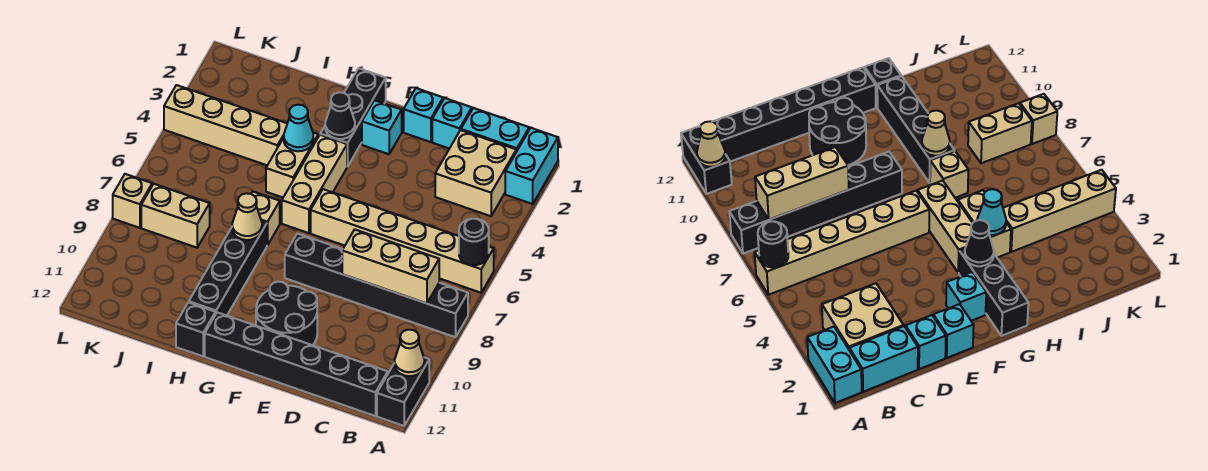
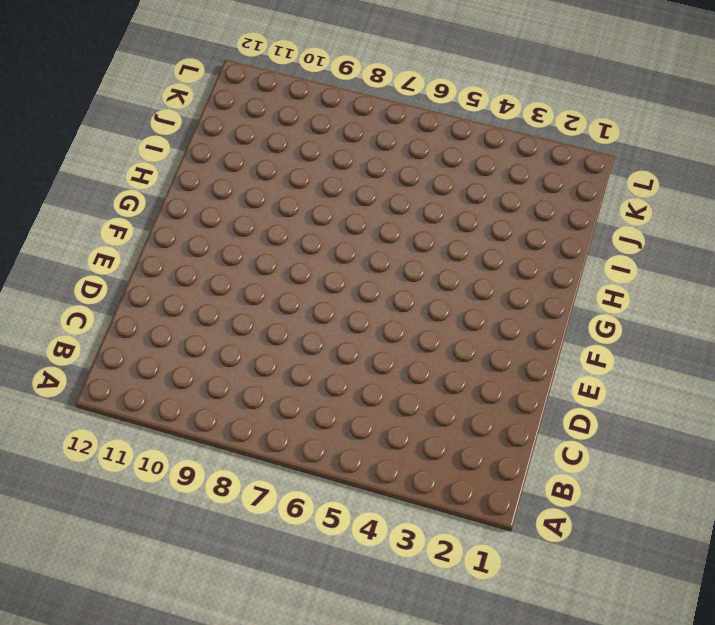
none -> cyan brick A1:A2 level 1
none -> tan brick A6:F6 level 1
none -> black brick A8:F8 level 1

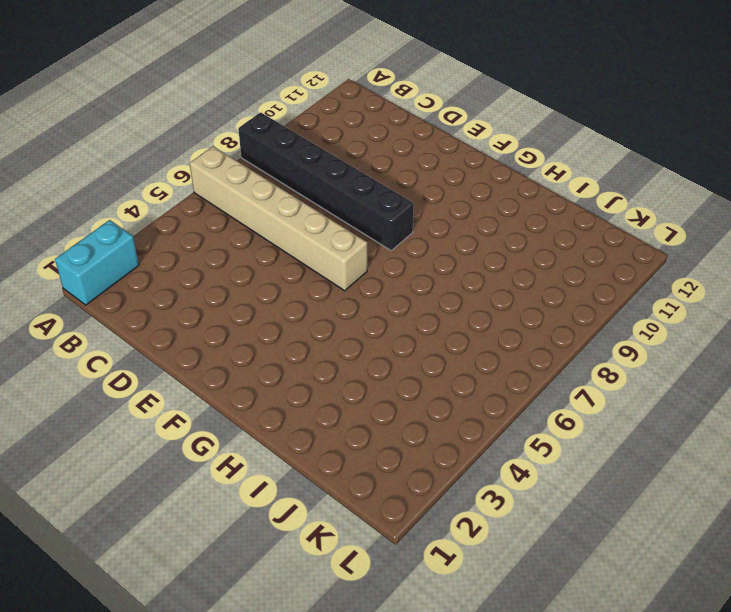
none -> black brick A11:A12 level 1
none -> cyan brick B1:C1 level 1
none -> tan brick B2:C3 level 1

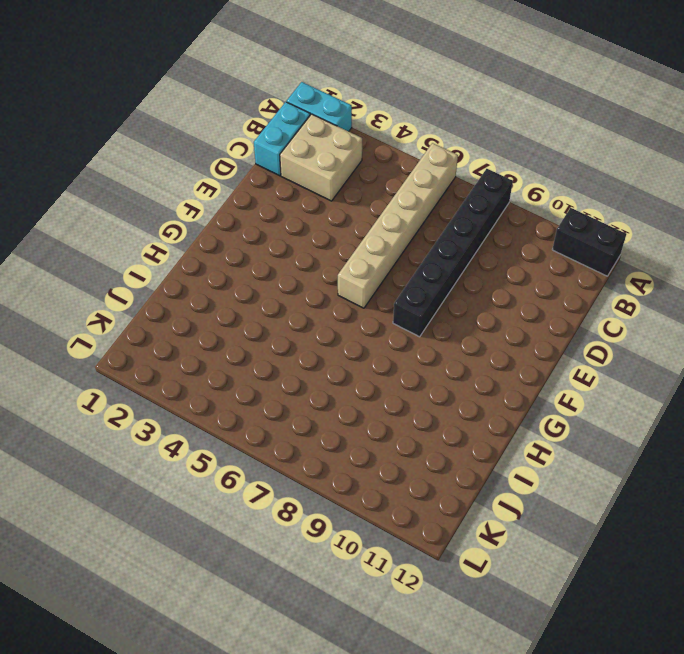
none -> black brick B12:G12 level 1
none -> cyan brick D1 level 1
none -> cyan brick E1 level 1

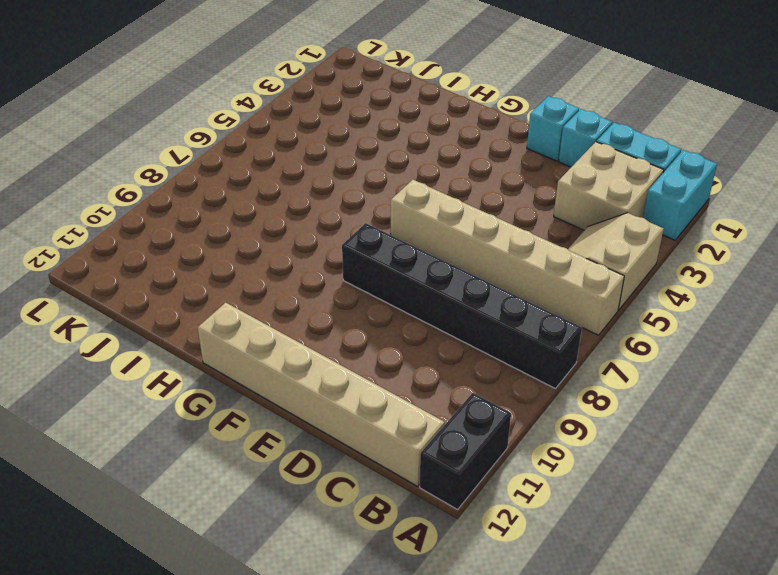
tan slope A4:B5 level 1 top A -> none
tan brick B12:G12 level 1 -> black brick B12:G12 level 1
none -> black round brick E10:F11 level 1
none -> cyan brick F2 level 1
none -> black brick G1:G3 level 1

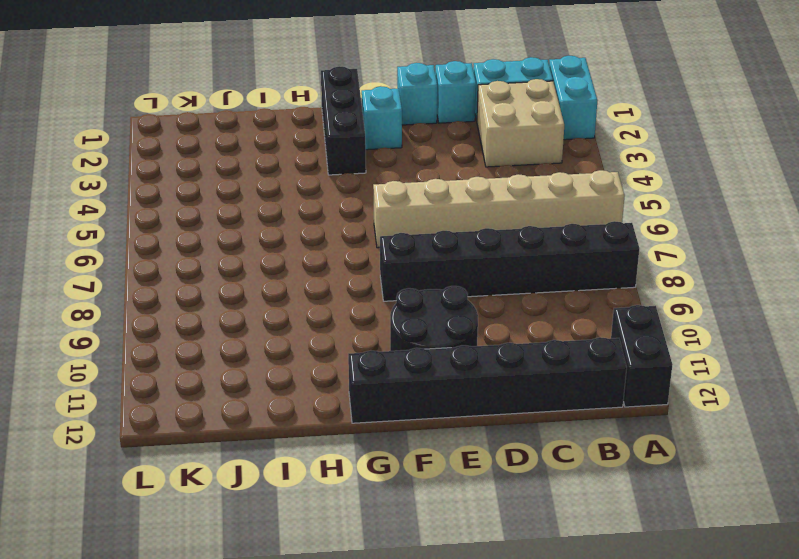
none -> tan brick G4:G6 level 1
none -> tan brick H4:H5 level 1
none -> tan brick H7 level 1

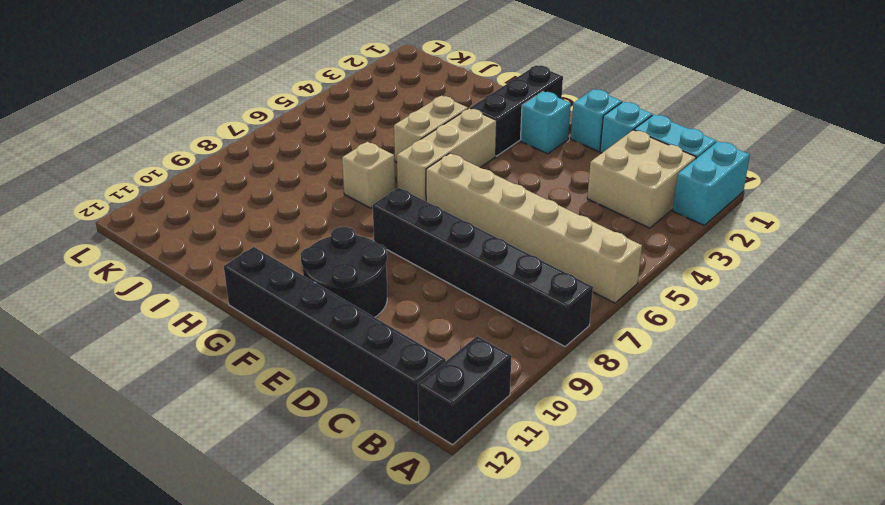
none -> black brick H8:H11 level 1
none -> black brick H12 level 1
none -> tan brick I4:L4 level 1

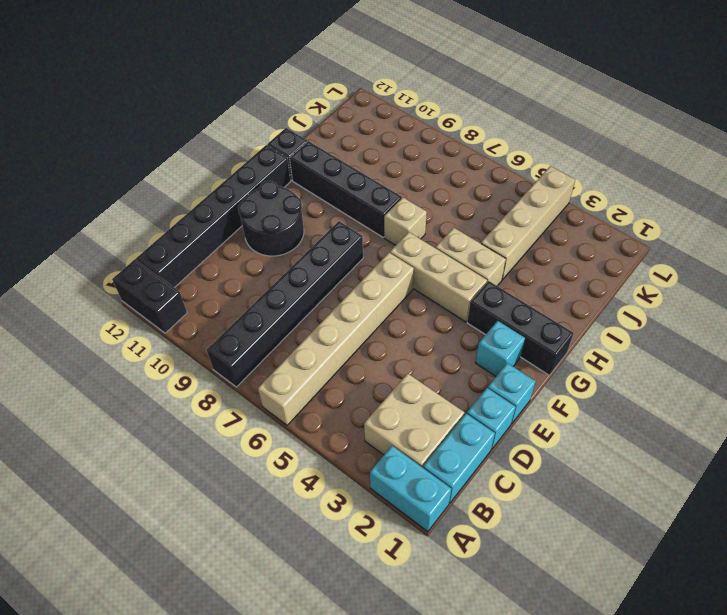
none -> tan brick J8:K8 level 1
none -> tan brick L8 level 1
none -> black round brick A6 level 2

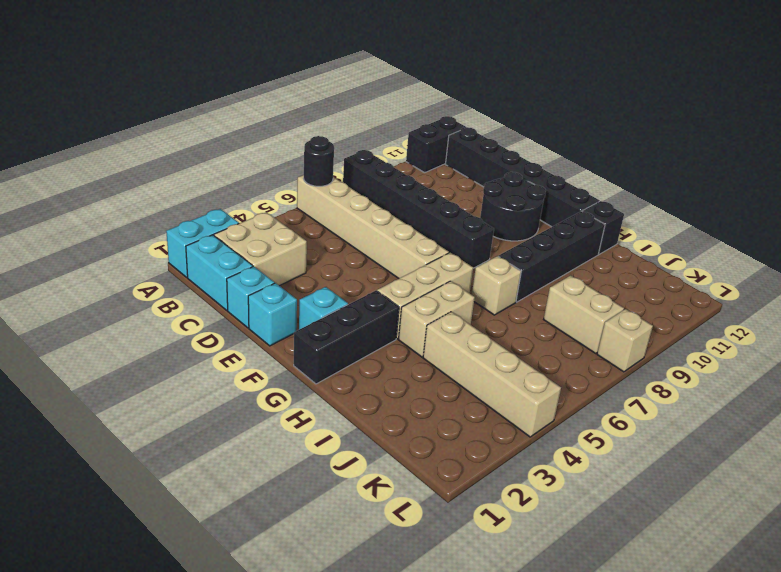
none -> tan cone A11 level 2
none -> tan brick B8:D8 level 2
none -> black cone G3 level 2

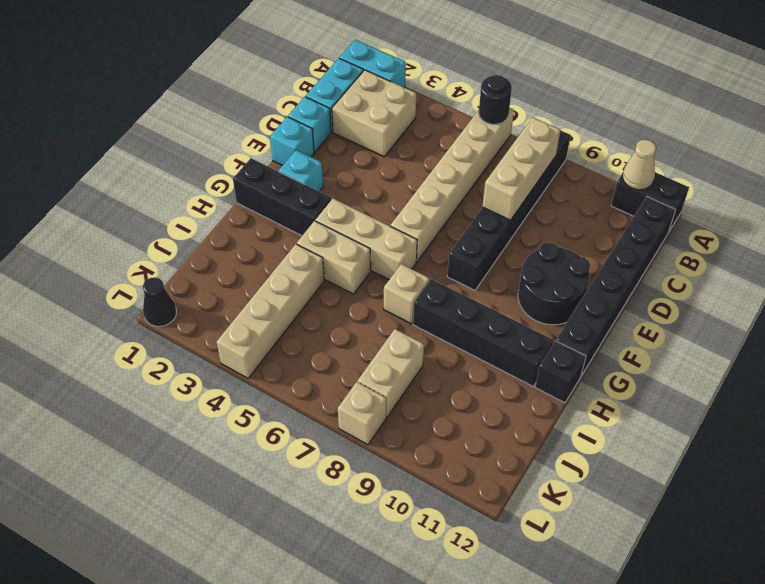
black cone L1 level 1 -> black cone G3 level 2
none -> cyan cone H4 level 2
none -> tan cone H8 level 2

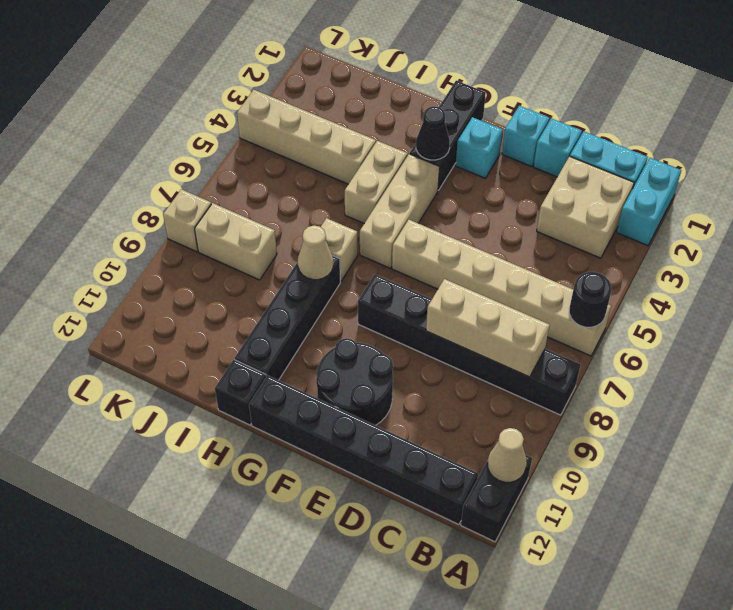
none -> cyan cone H4 level 2

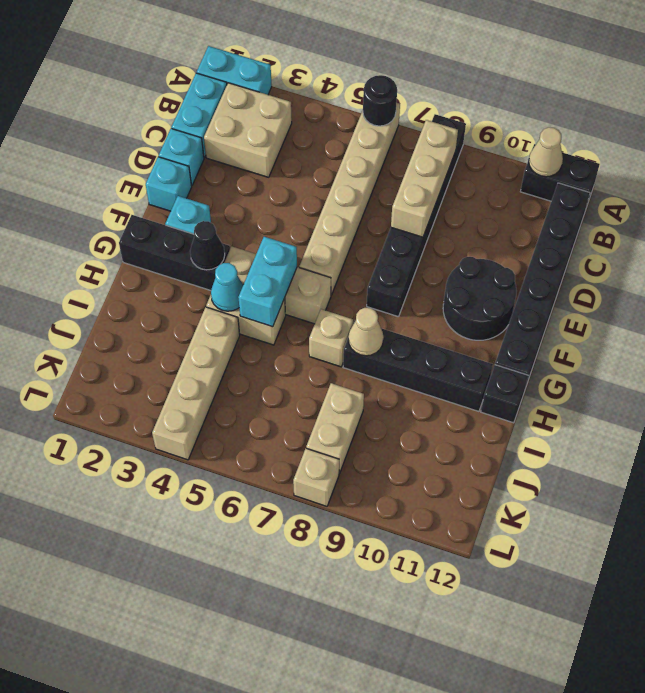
cyan brick G5:H5 level 2 -> none

